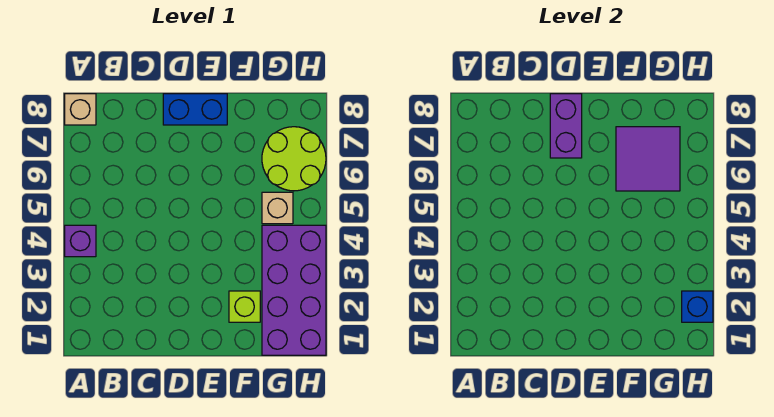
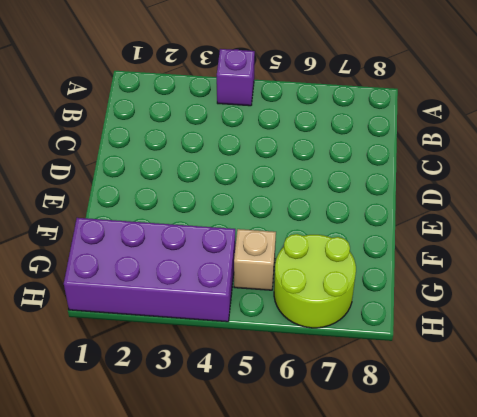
none -> tan brick A8 level 1
none -> blue brick D8:E8 level 1

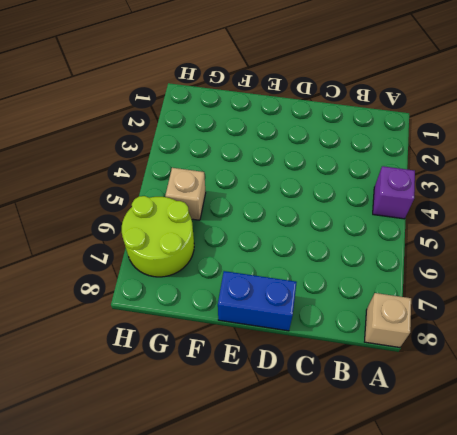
none -> lime brick F2 level 1
none -> purple brick G1:H4 level 1

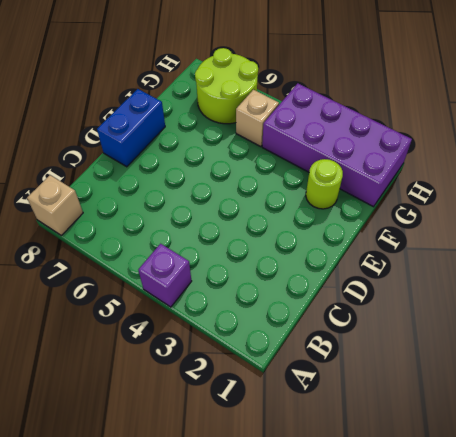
lime round brick F2 level 1 -> lime brick F2 level 1
none -> purple brick D7:D8 level 2
none -> purple tile F6:G7 level 2

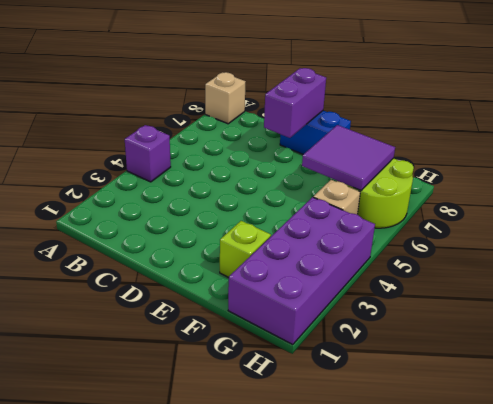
none -> blue brick H2 level 2

